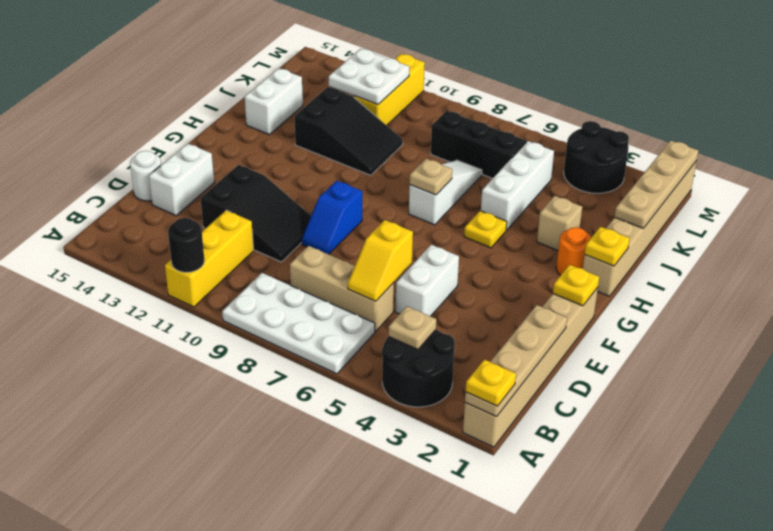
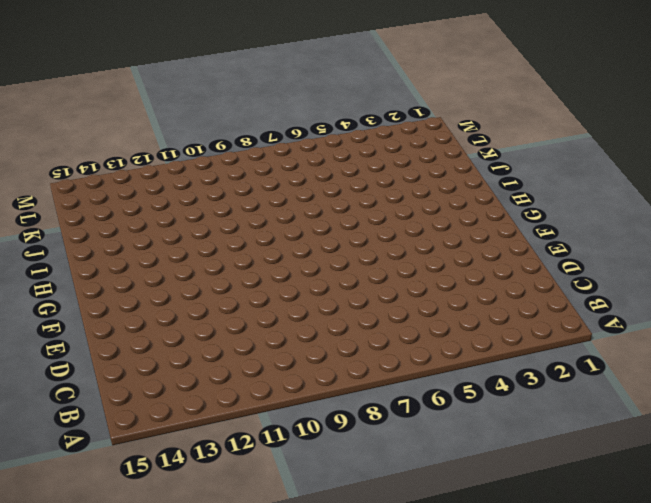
none -> tan brick A1:F1 level 1
none -> black round brick A3:B4 level 1
none -> white plate A6:B9 level 1
none -> yellow brick A11:C11 level 1

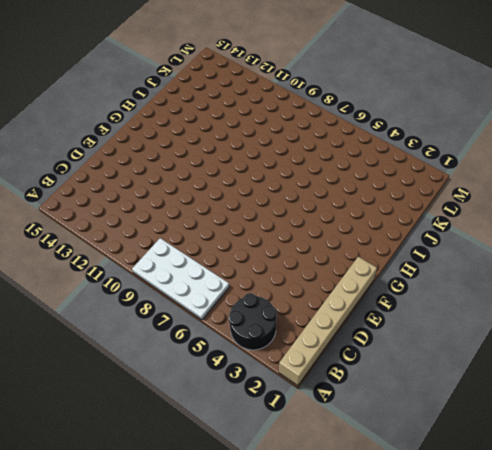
none -> yellow brick A11:C11 level 1
none -> tan brick C6:C8 level 1
none -> white brick D5:E5 level 1
none -> black slope D10:E12 level 1 top 12

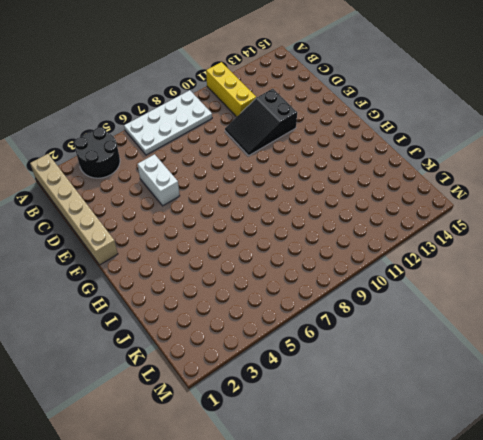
none -> tan brick C6:C8 level 1
none -> white brick D14:E14 level 1
none -> white round brick D15 level 1
none -> blue slope E9:F9 level 1 top F

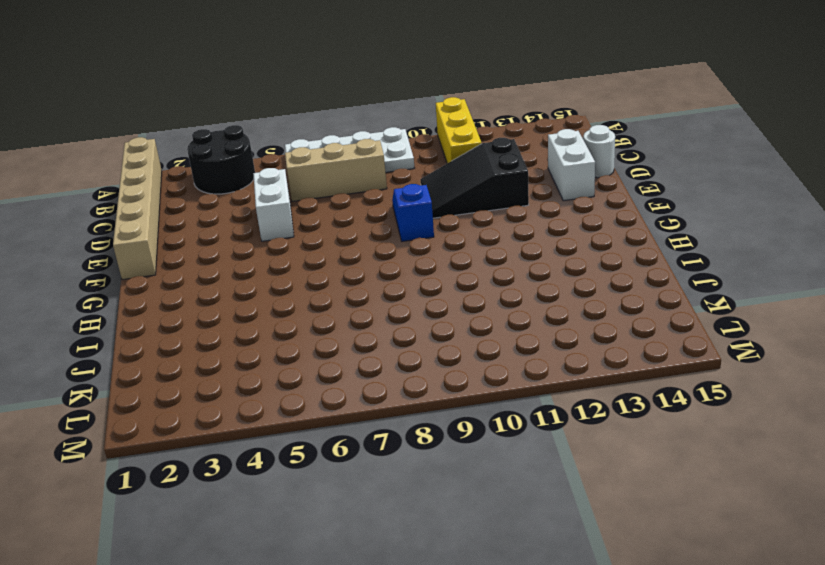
none -> tan brick H1:M1 level 1
none -> orange round brick H2 level 1
none -> yellow plate H5 level 1
none -> white slope H7:J7 level 1 top H

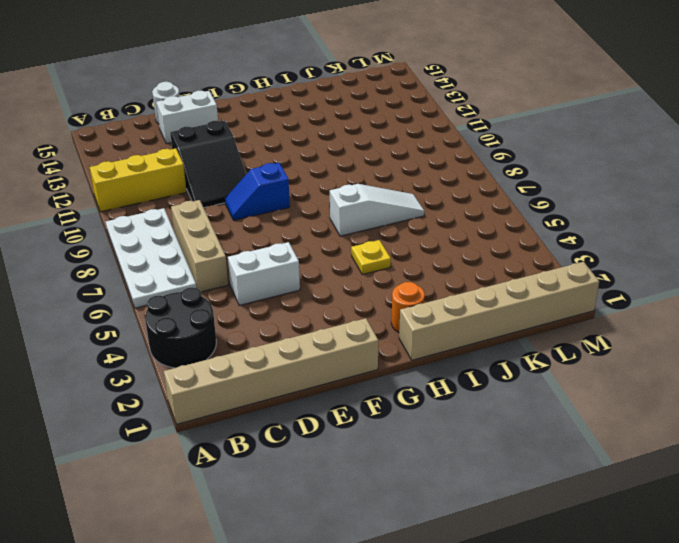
none -> tan brick I3 level 1
none -> white brick I5:K5 level 1
none -> black slope I10:J12 level 1 top 12
none -> white brick I14:J14 level 1

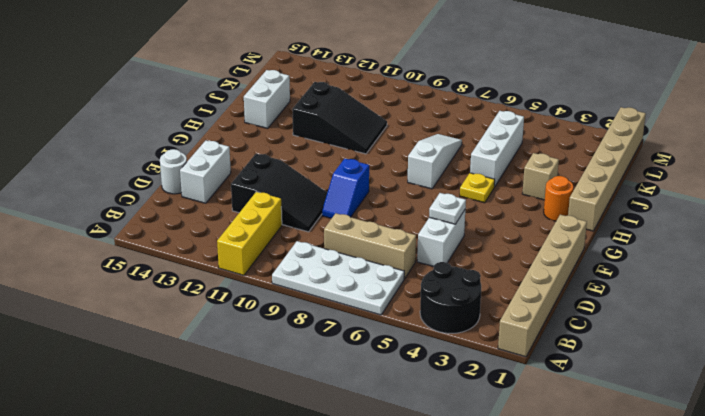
white plate E5 level 2 -> none
none -> black brick K6:K8 level 1
none -> yellow brick K11:M11 level 1
none -> black round brick L3:M4 level 1
none -> tan plate A1:D1 level 2

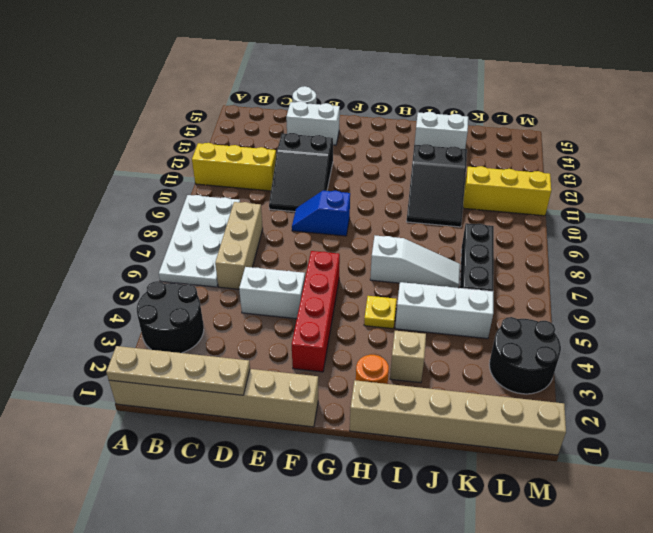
red brick F3:F6 level 1 -> none
none -> black round brick A11 level 2
none -> tan plate B4 level 2
none -> yellow slope C6:D6 level 2 top D
none -> yellow plate F1 level 2

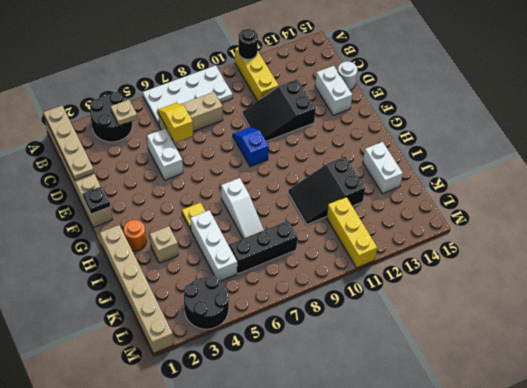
black plate F1 level 2 -> yellow plate F1 level 2
none -> yellow plate H1 level 2
none -> tan plate H7 level 2
none -> tan plate J1:M1 level 2
none -> white plate K11:L12 level 2

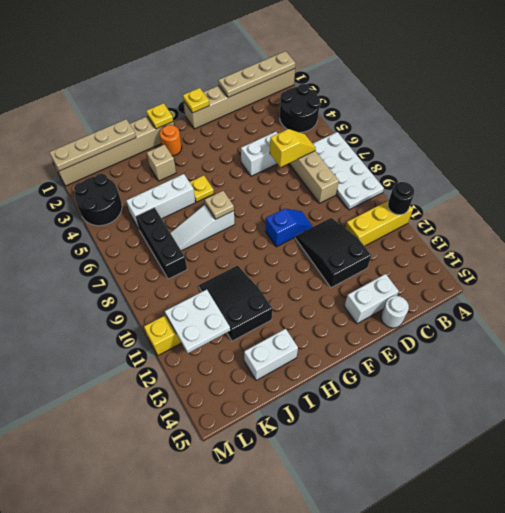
none -> tan plate B4 level 2
none -> yellow plate A1 level 3

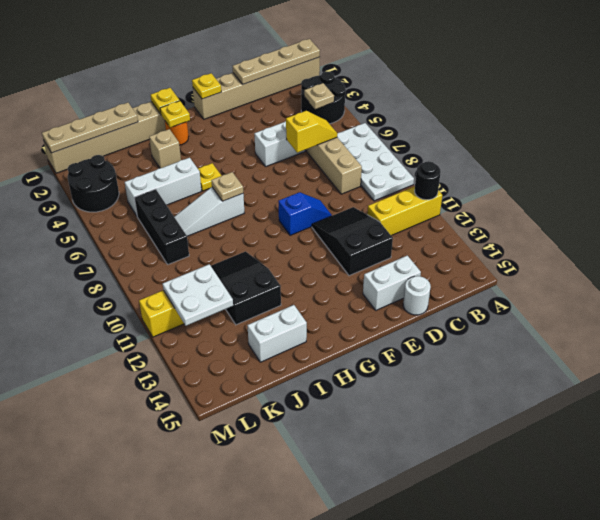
yellow plate H2 level 2 -> yellow plate A1 level 3

